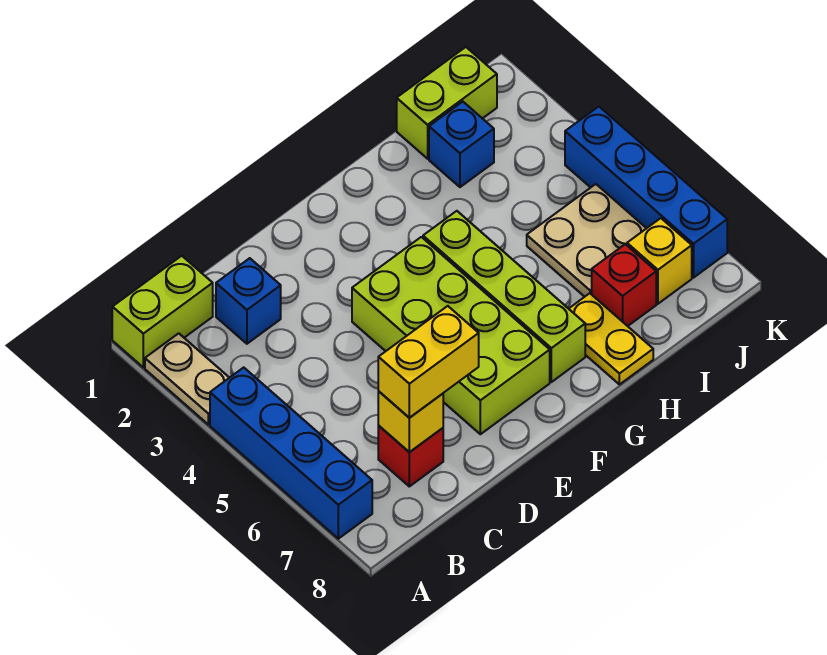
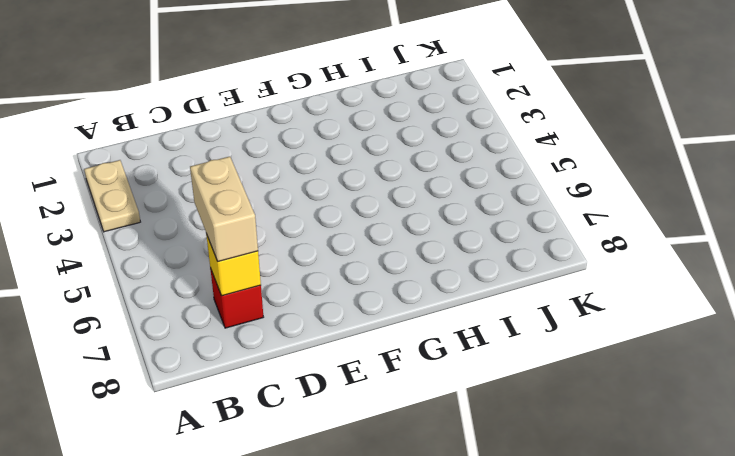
tan brick C6:C7 level 3 -> yellow brick C7:D7 level 3
none -> lime brick A1:B1 level 1
none -> blue brick A4:A7 level 1
none -> blue brick C2 level 1

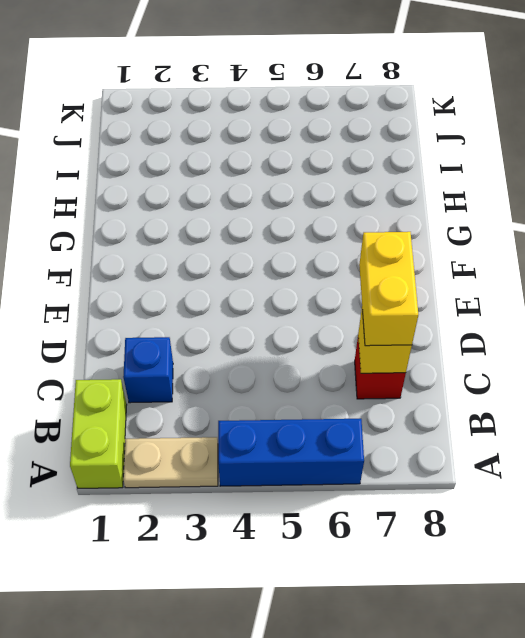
blue brick A4:A6 level 1 -> blue brick A4:A7 level 1
none -> lime brick E4:F7 level 1
none -> lime brick G4:G7 level 1
none -> yellow plate H7:H8 level 1

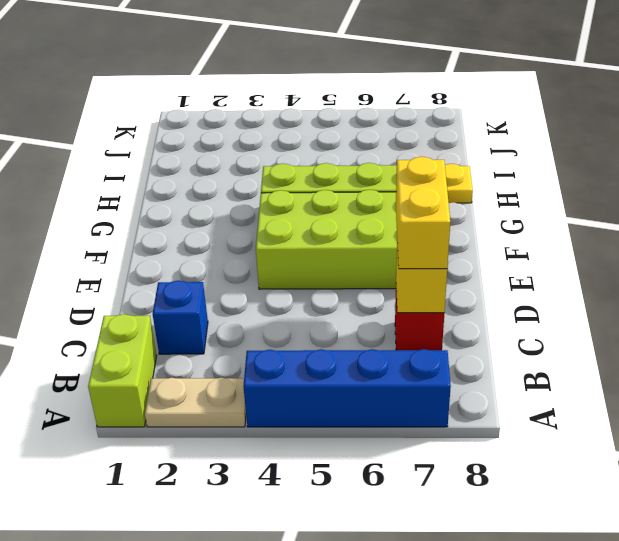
none -> lime brick I1:J1 level 1
none -> blue brick I2 level 1
none -> tan plate I5:J6 level 1

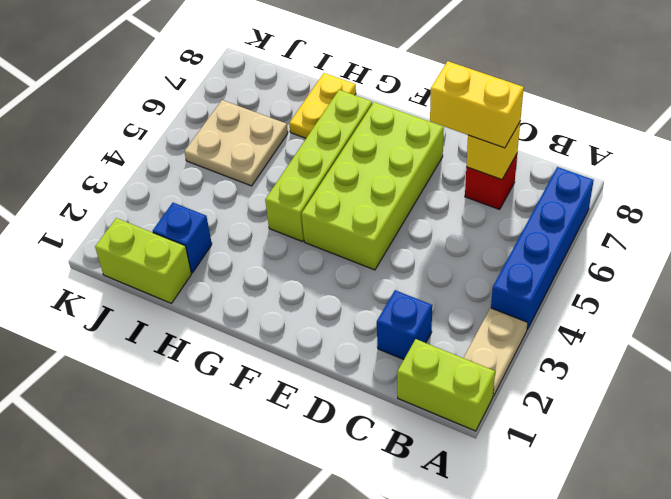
none -> red brick I7 level 1
none -> yellow brick J7 level 1
none -> blue brick K4:K7 level 1

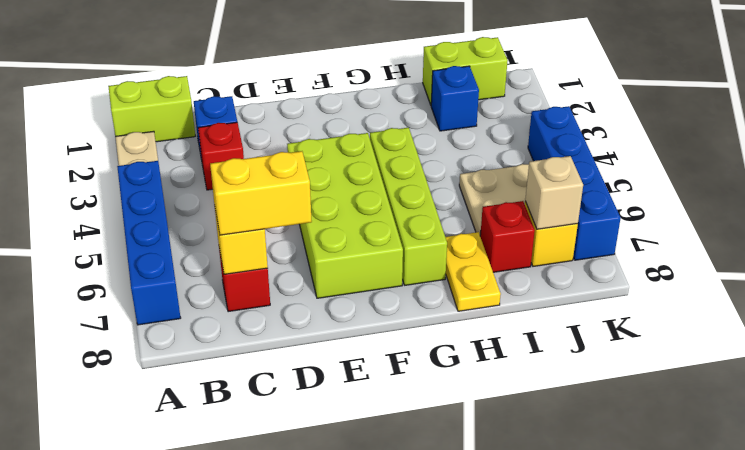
red brick C3 level 1 -> none
tan brick J7 level 2 -> none

